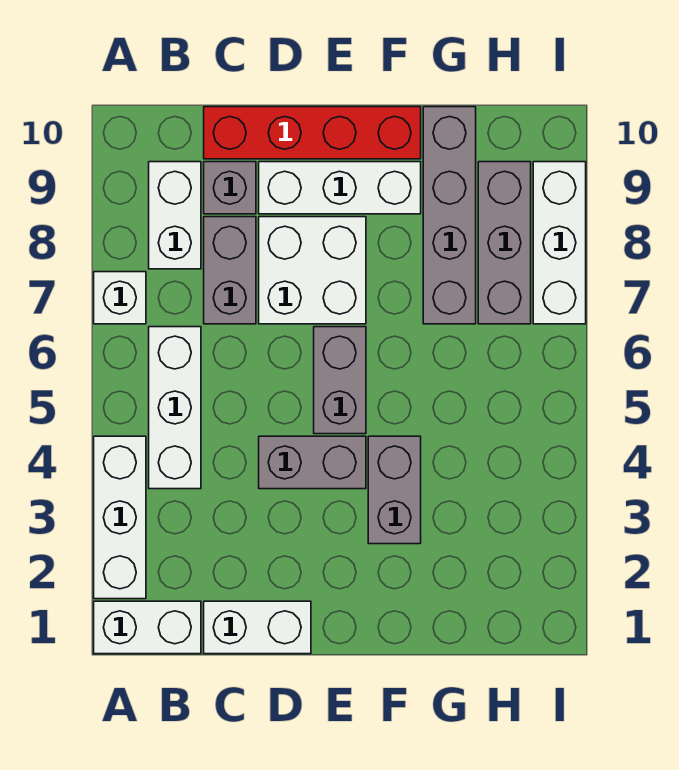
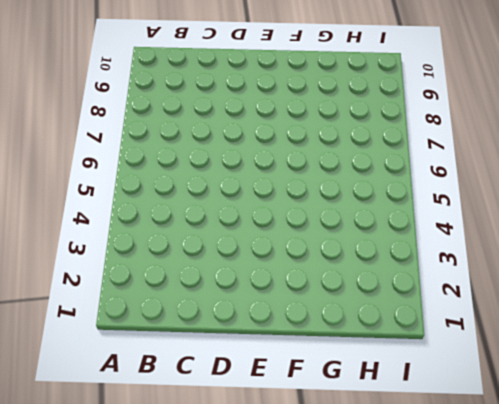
none -> white brick A1:B1 level 1
none -> white brick A2:A4 level 1
none -> white brick A7 level 1

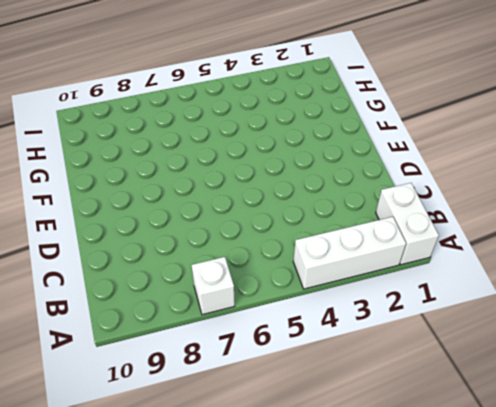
none -> white brick B4:B6 level 1
none -> white brick B8:B9 level 1
none -> white brick C1:D1 level 1

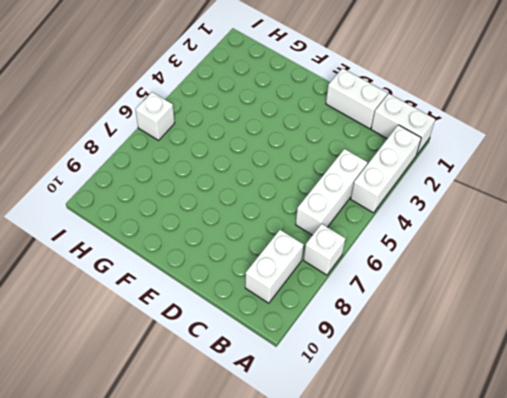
white brick I6 level 1 -> none
none -> grey brick C7:C8 level 1
none -> grey brick C9 level 1
none -> red brick C10:F10 level 1

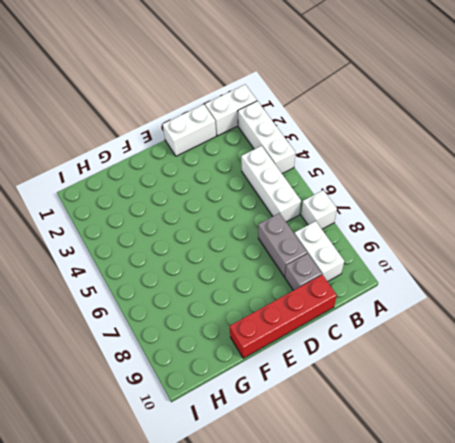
none -> grey brick D4:E4 level 1
none -> white brick D7:E8 level 1
none -> white brick D9:F9 level 1

